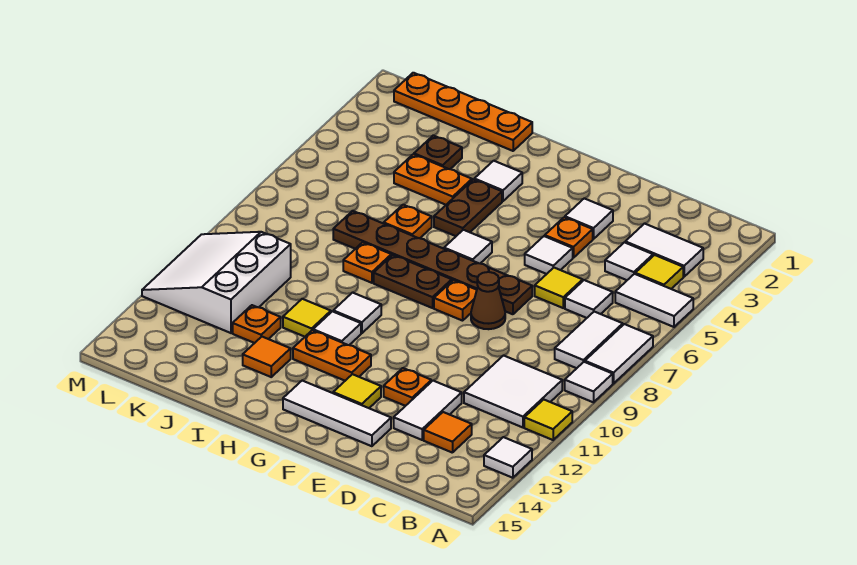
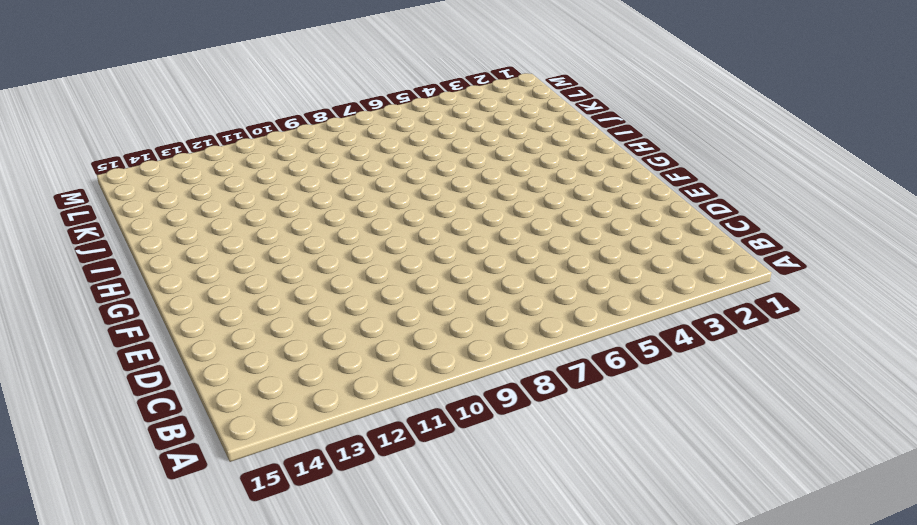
none -> white tile A5:B5 level 1
none -> white tile A7:A8 level 1
none -> white tile A9 level 1
none -> yellow tile A11 level 1

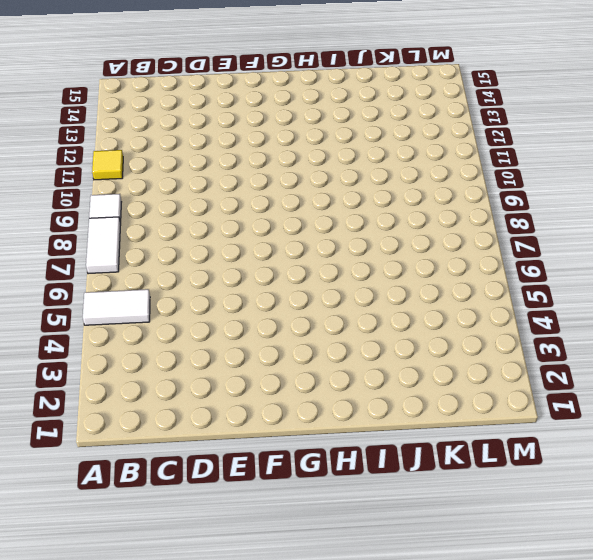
none -> white tile A13 level 1
none -> white tile B3:C3 level 1
none -> yellow tile B4 level 1
none -> white tile B7:B8 level 1

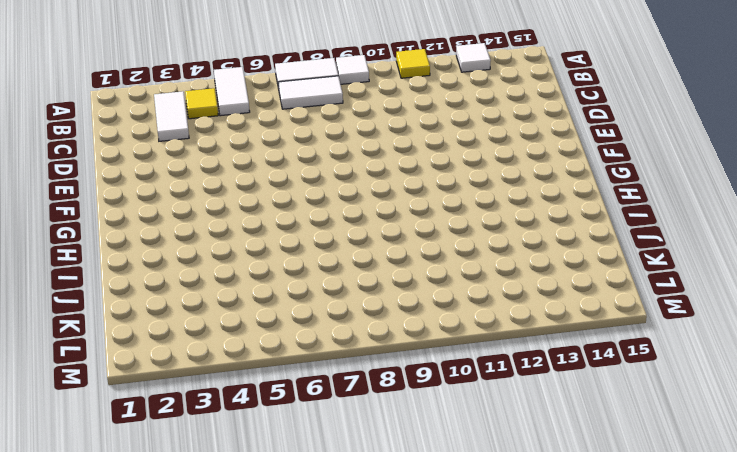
none -> white tile B10:C11 level 1
none -> white tile C4 level 1
none -> white tile C6 level 1
none -> orange tile C13 level 1

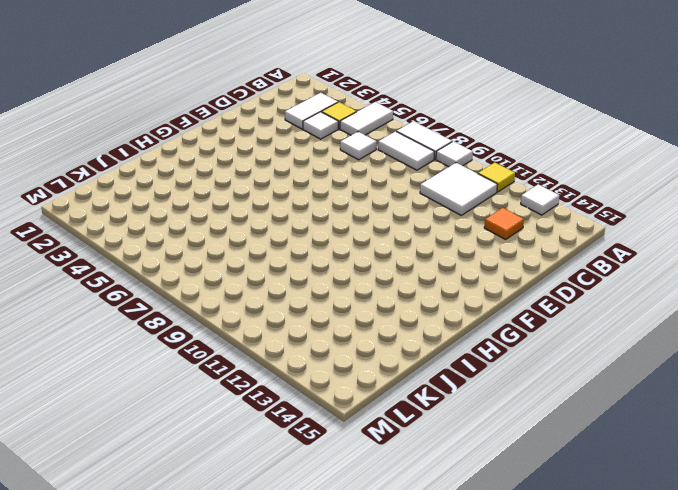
none -> yellow tile D6 level 1
none -> white tile D12:D13 level 1
none -> white tile E3 level 1
none -> orange plate E4 level 1

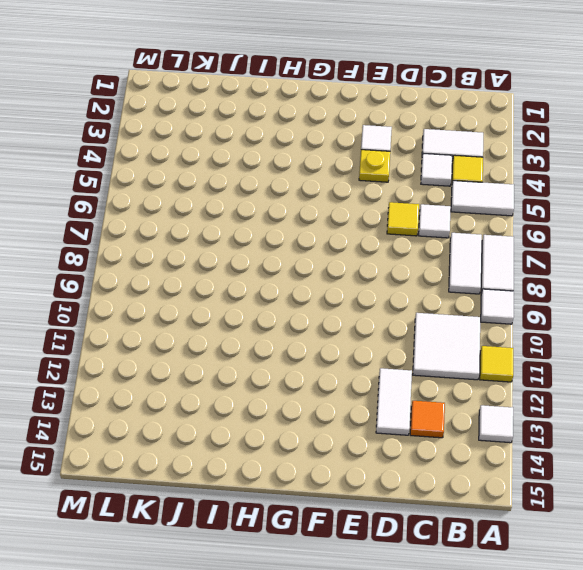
yellow plate E4 level 1 -> orange plate E4 level 1
none -> white tile E5 level 1
none -> brown plate E7:J7 level 1
none -> brown cone E8 level 1
none -> orange plate E12 level 1

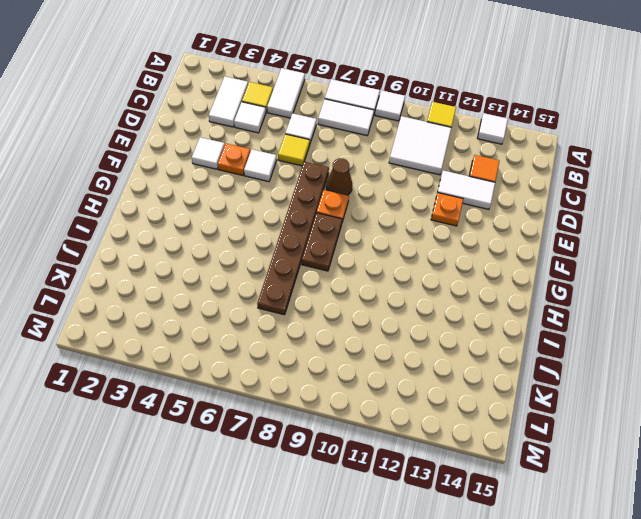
none -> white tile E14:G14 level 1
none -> yellow tile F13 level 1
none -> white tile G6 level 1
none -> orange plate G12:H12 level 1

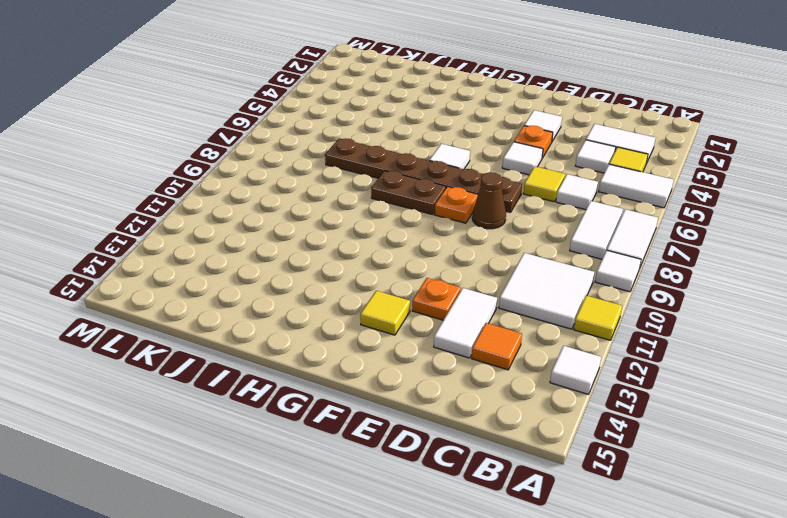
none -> white tile E14:G14 level 1
none -> orange plate G12:H12 level 1
none -> white tile H3 level 1
none -> brown plate H4:H5 level 1

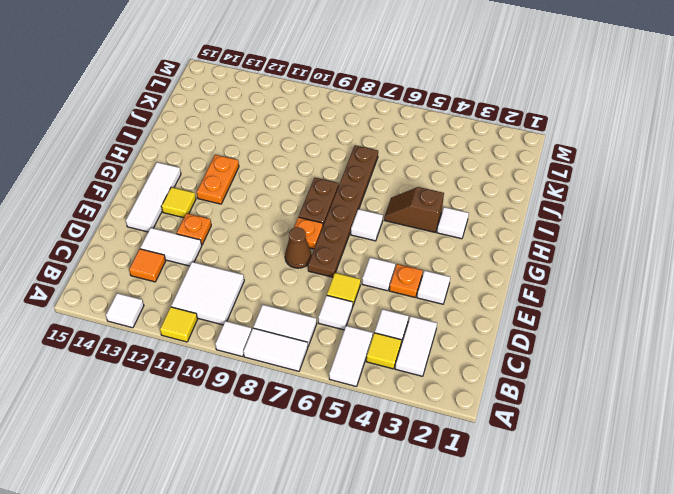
brown slope H4:H5 level 1 top 4 -> brown plate H4:H5 level 1
none -> white tile H10 level 1
none -> white tile H11 level 1
none -> orange plate I1:L1 level 1
none -> orange plate I4:J4 level 1

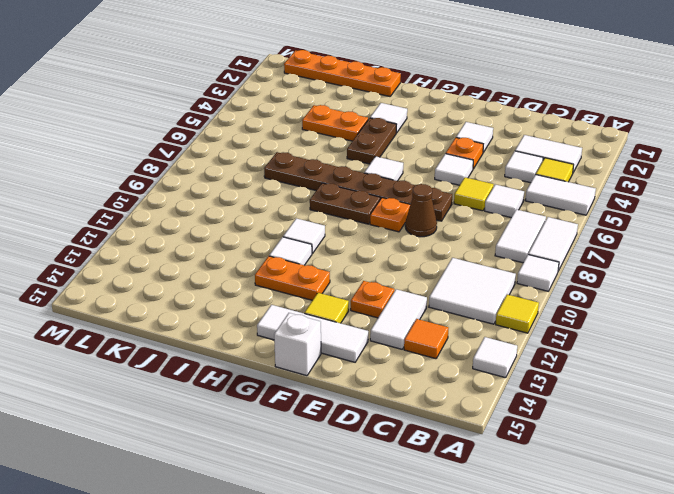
white brick F15 level 1 -> none
none -> orange plate I6 level 1
none -> orange plate I8 level 1
none -> yellow tile I11 level 1
none -> orange tile I13 level 1

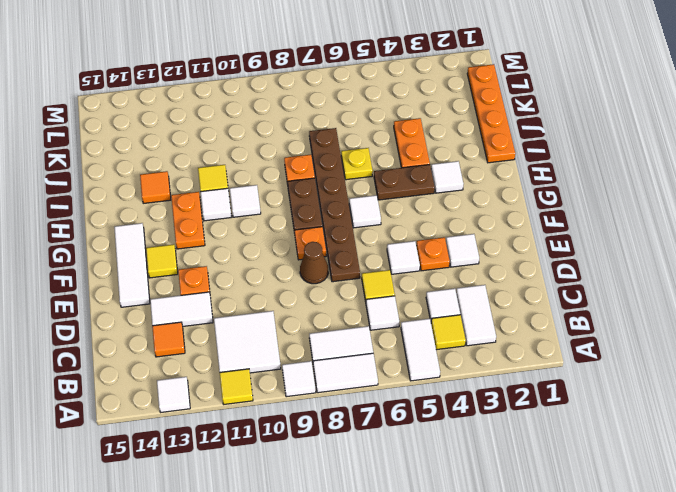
yellow plate I6 level 1 -> orange plate I6 level 1
none -> brown plate J3 level 1
none -> orange plate J12 level 1
none -> white slope K10:M12 level 1 top K

